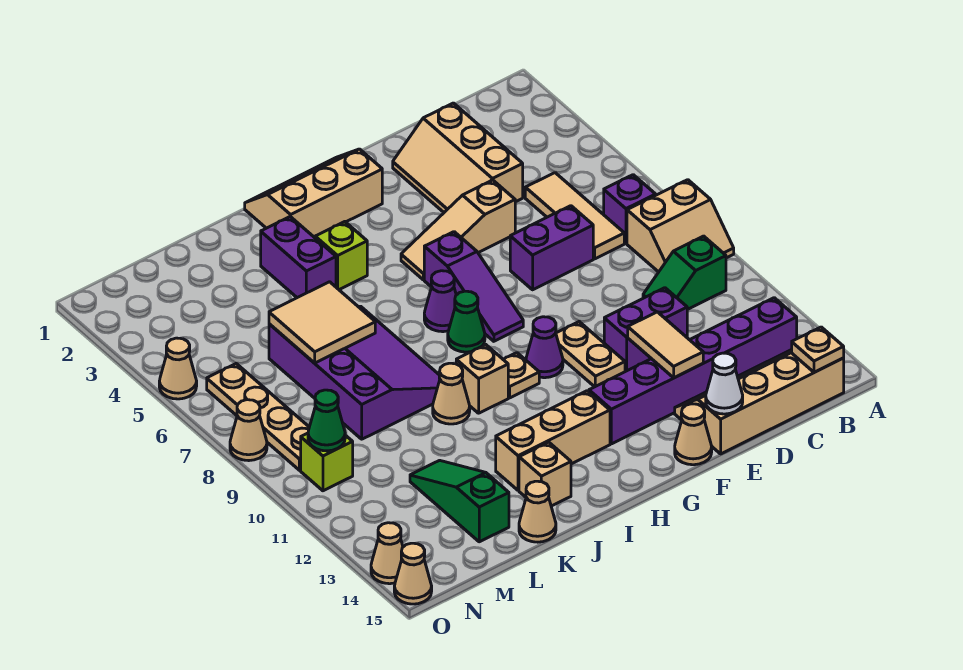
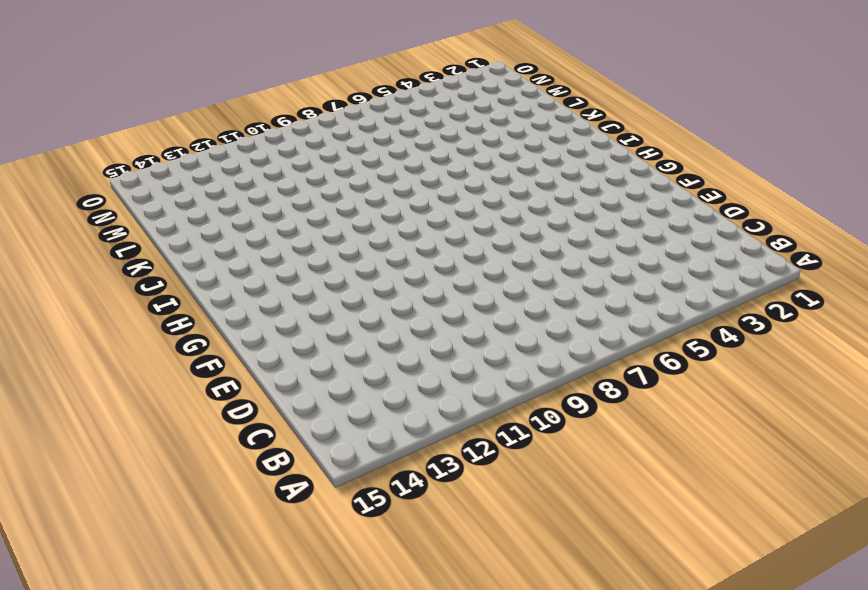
none -> tan slope A8:B9 level 1 top 8
none -> purple brick B7 level 1
none -> green slope B10:C10 level 1 top B
none -> purple brick B13:G13 level 1

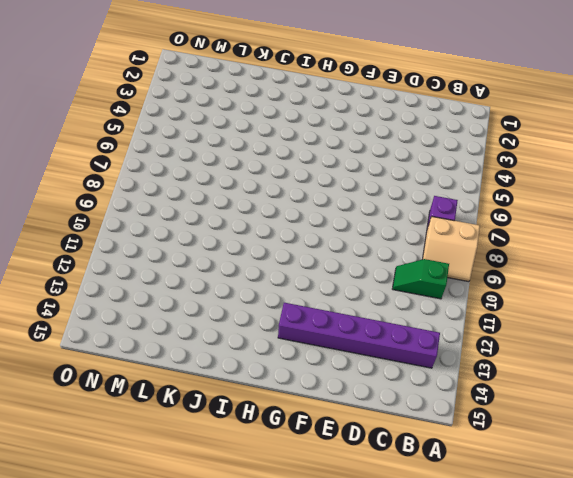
none -> tan slope B14:E15 level 1 top 15
none -> tan tile C5:C7 level 1
none -> tan slope D2:E4 level 1 top D
none -> purple brick D7:E7 level 1

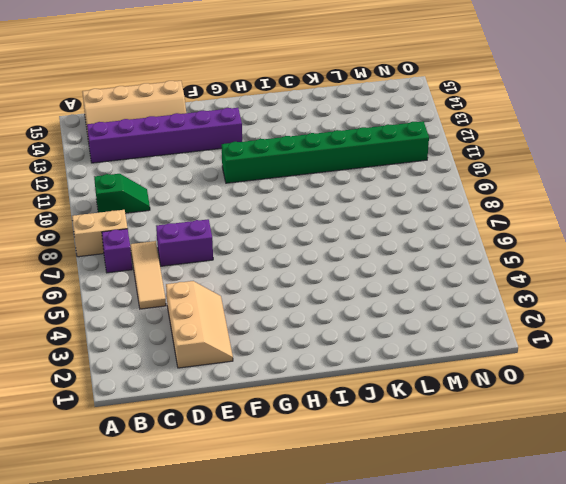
green brick G11:N11 level 1 -> none
none -> purple brick D11:E11 level 1
none -> tan slope E5:G5 level 1 top E
none -> tan plate F10:F11 level 1
none -> tan cone F15 level 1

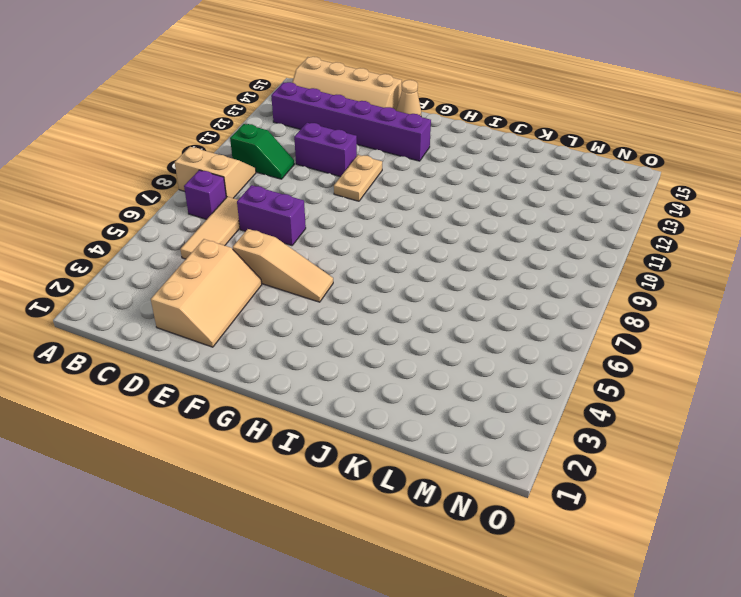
none -> tan slope G1:I2 level 1 top 2
none -> purple slope G6:G8 level 1 top 6
none -> purple cone G10 level 1
none -> purple cone H7 level 1

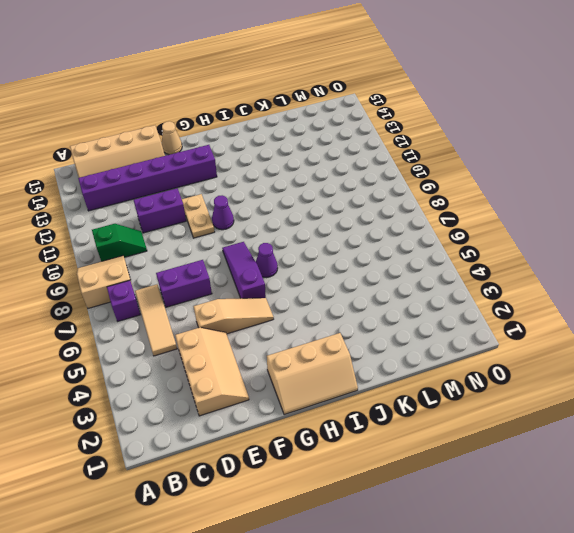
none -> green cone H8 level 1
none -> tan plate H10 level 1
none -> tan brick H13:J13 level 1
none -> lime brick I4 level 1

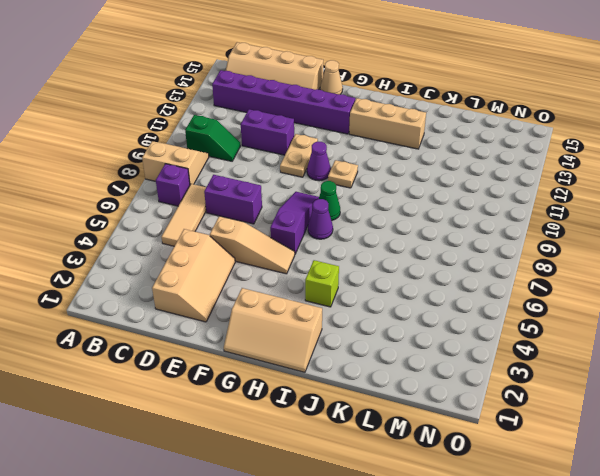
none -> tan brick I10 level 1
none -> purple brick J3:J4 level 1
none -> purple slope J6:L9 level 1 top L
none -> tan cone J10 level 1

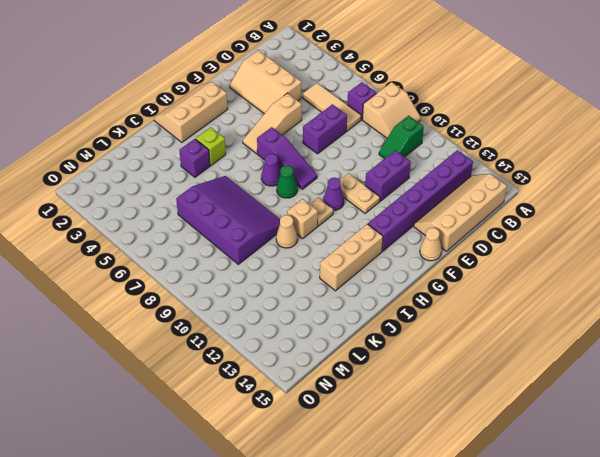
purple brick J4 level 1 -> purple brick J3:J4 level 1
none -> tan brick J14 level 1
none -> tan cone K15 level 1
none -> green slope L12:L14 level 1 top 14
none -> tan plate N6:N9 level 1

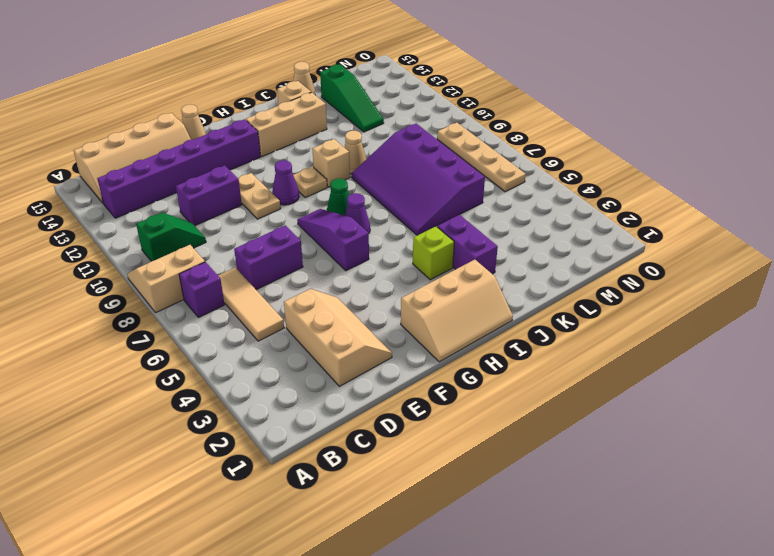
none -> tan slope E5:G5 level 1 top E
none -> lime brick N10 level 1
none -> tan cone O5 level 1
none -> tan cone O8 level 1

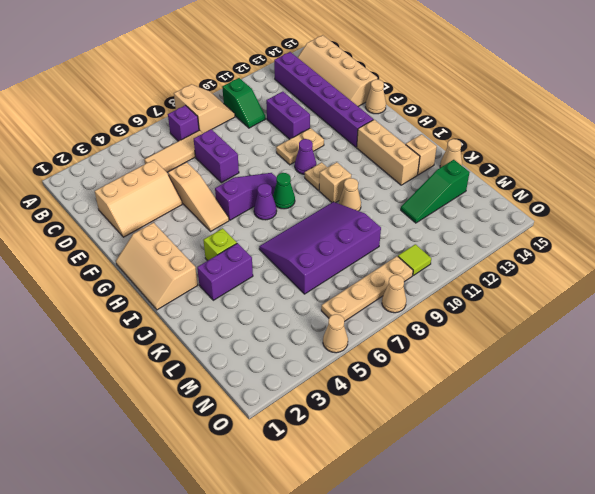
lime tile N10 level 1 -> lime brick N10 level 1
none -> tan cone O14 level 1
none -> tan cone O15 level 1
none -> tan plate B15 level 2
none -> tan tile E12:E13 level 2

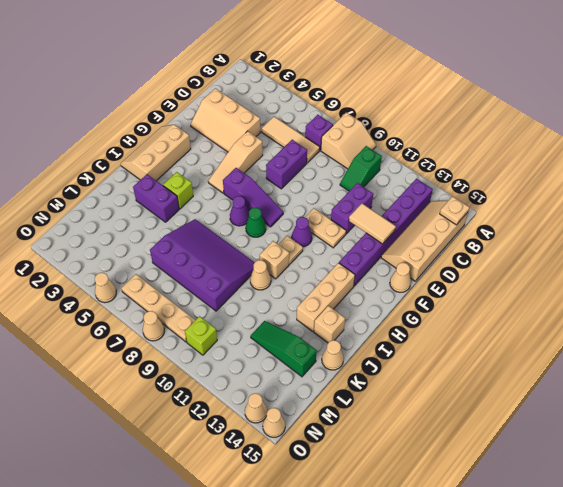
none -> white cone E15 level 2
none -> tan tile K6:L7 level 2
none -> green cone N10 level 2

